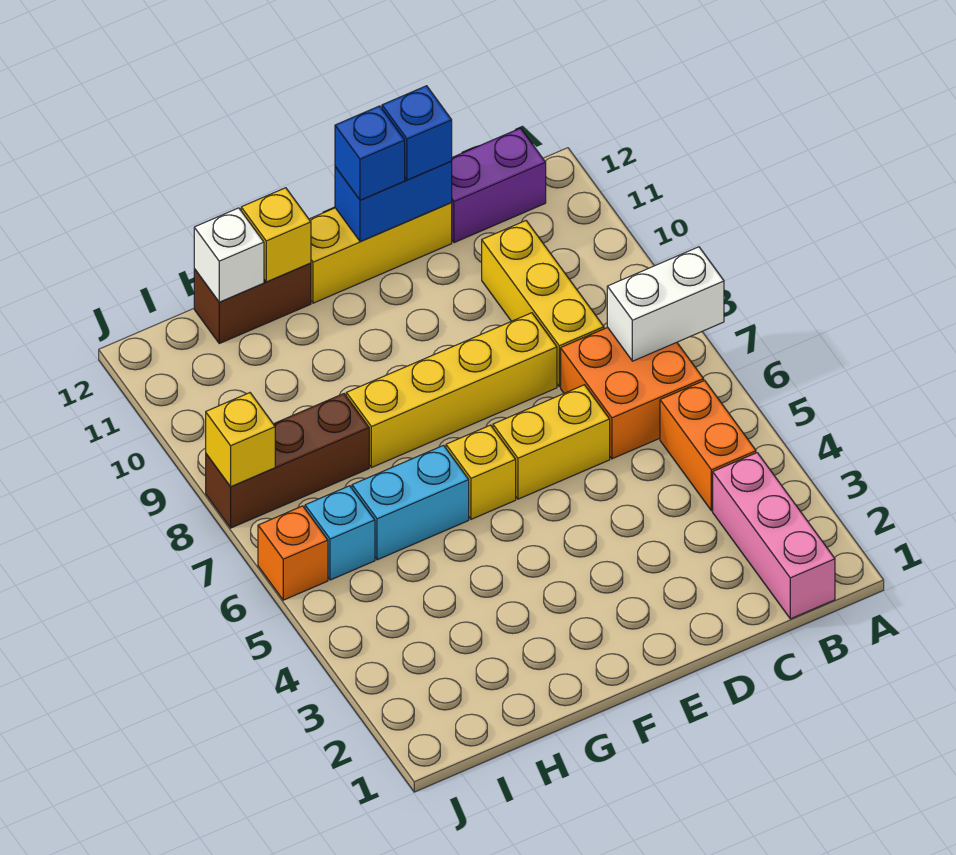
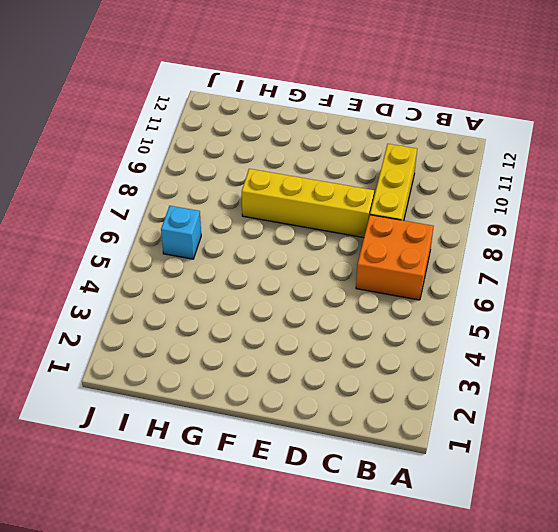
none -> pink brick B1:B3 level 1
none -> orange brick B4:B5 level 1
none -> purple brick B12:C12 level 1

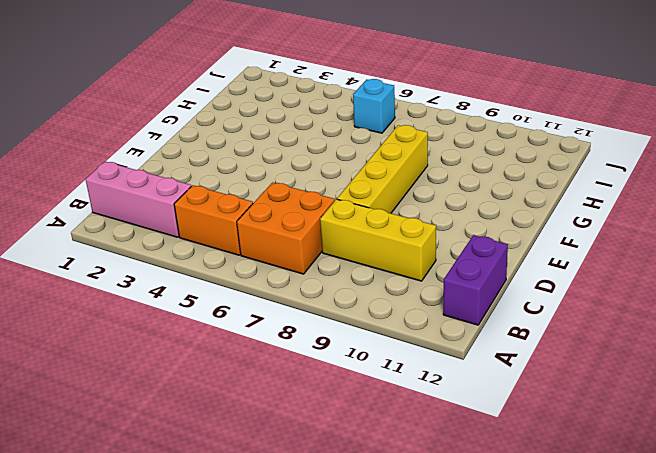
none -> yellow brick D6:E6 level 1
none -> yellow brick D12:F12 level 1
none -> yellow brick F6 level 1

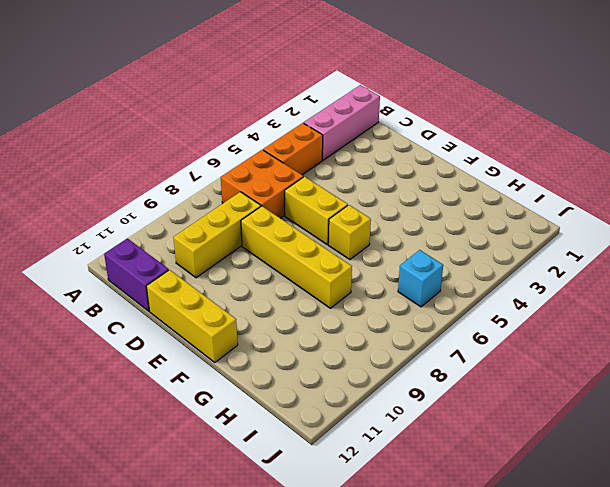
none -> cyan brick G6:H6 level 1
none -> brown brick G12:H12 level 1
none -> brown brick H8:J8 level 1

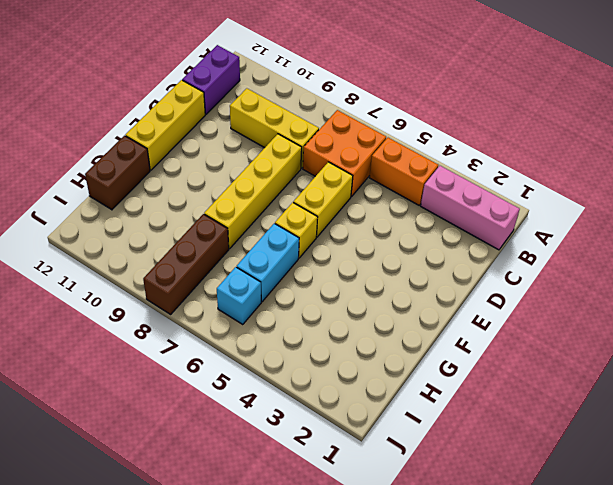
none -> orange brick J6 level 1
none -> white brick A7:B7 level 2
none -> blue brick D12:E12 level 2

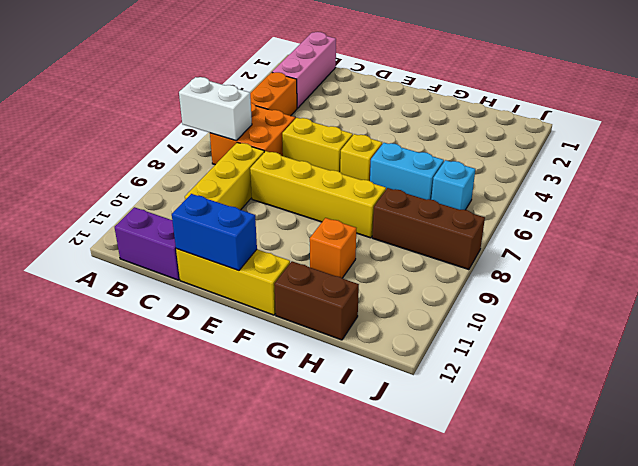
orange brick G10 level 1 -> orange brick J6 level 1
none -> yellow brick G12 level 2
none -> white brick H12 level 2
none -> yellow brick J8 level 2

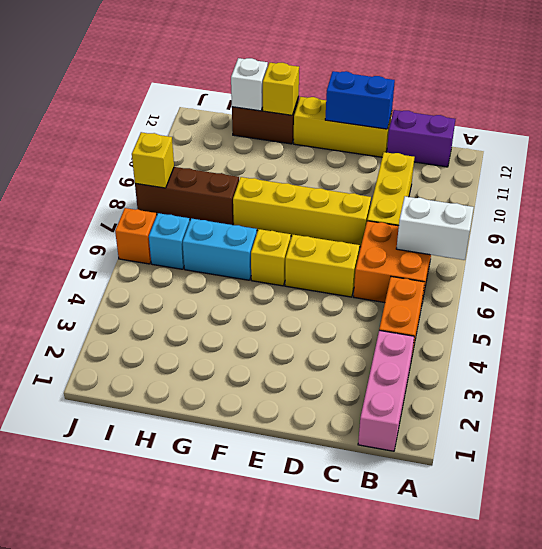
none -> blue brick D12 level 3
none -> blue brick E12 level 3

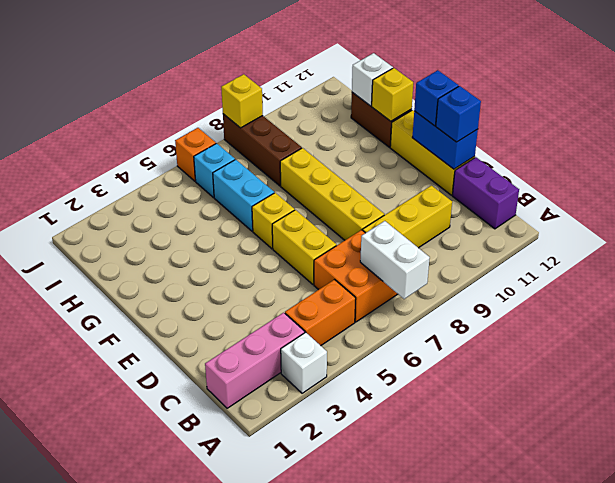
white brick A3 level 1 -> none

